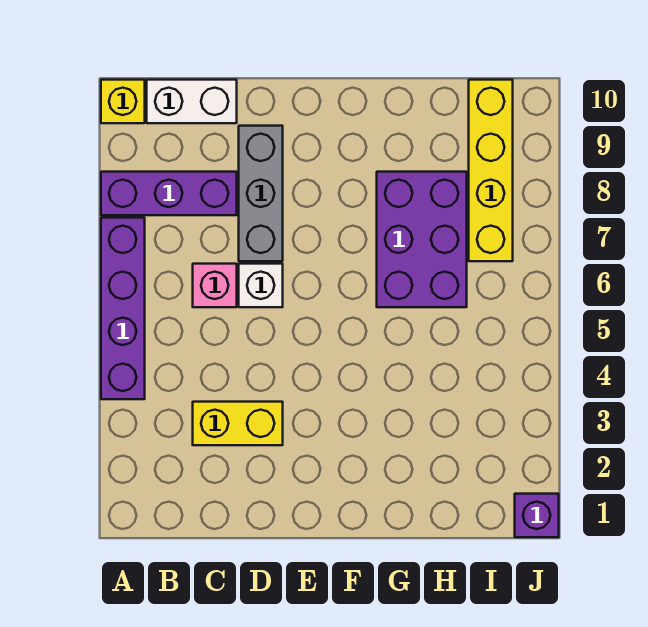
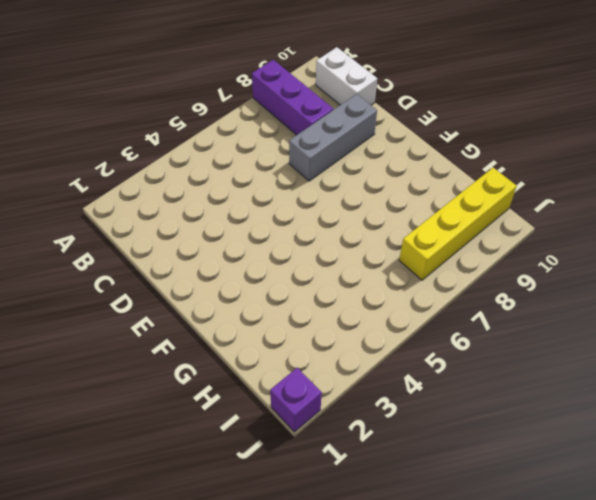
none -> purple brick A4:A7 level 1
none -> yellow brick A10 level 1

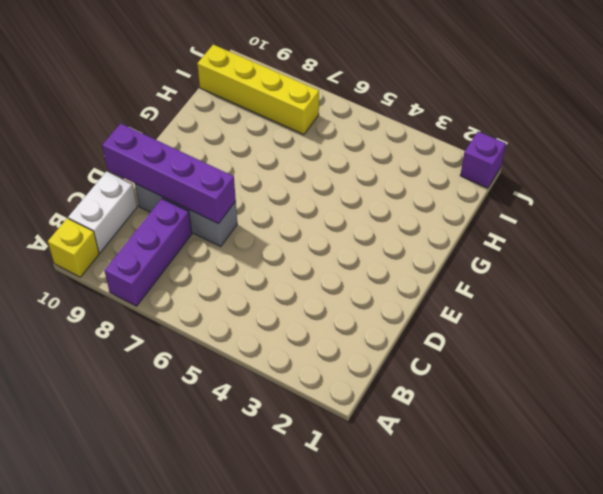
purple brick D7:D10 level 2 -> purple brick A4:A7 level 1
none -> yellow brick C3:D3 level 1
none -> pink brick C6 level 1

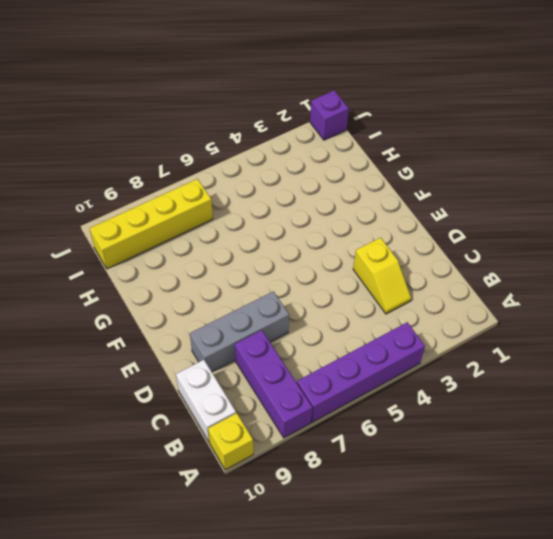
yellow slope C3:D3 level 1 top D -> yellow brick C3:D3 level 1
none -> pink brick C6 level 1
none -> white brick D6 level 1

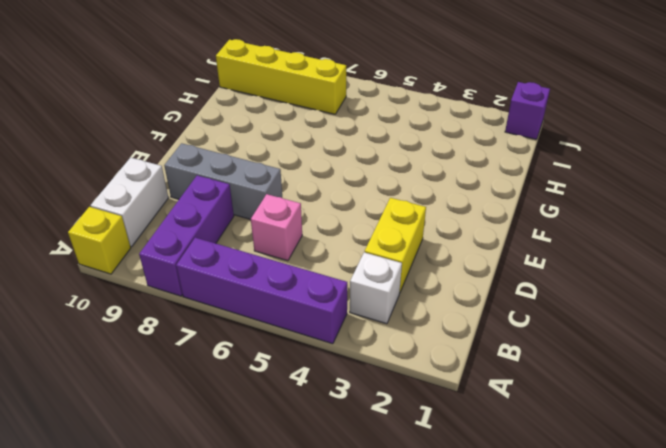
white brick B3 level 1 -> white brick D6 level 1
none -> purple brick G6:H8 level 1

